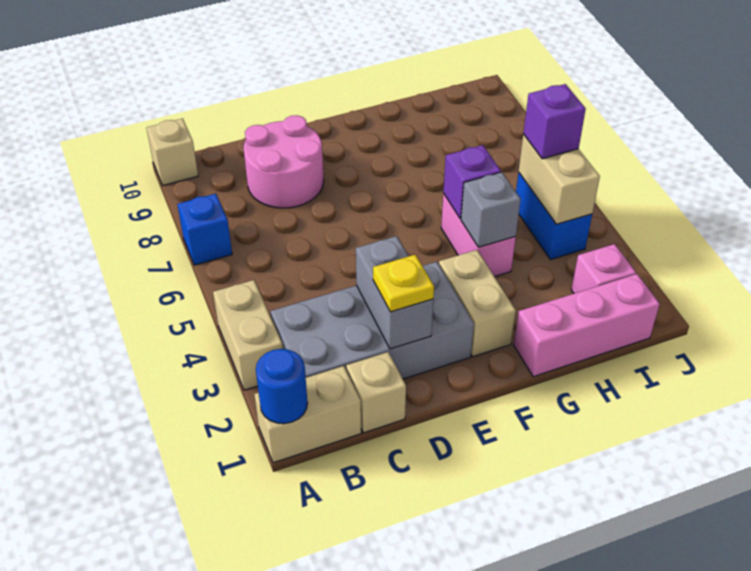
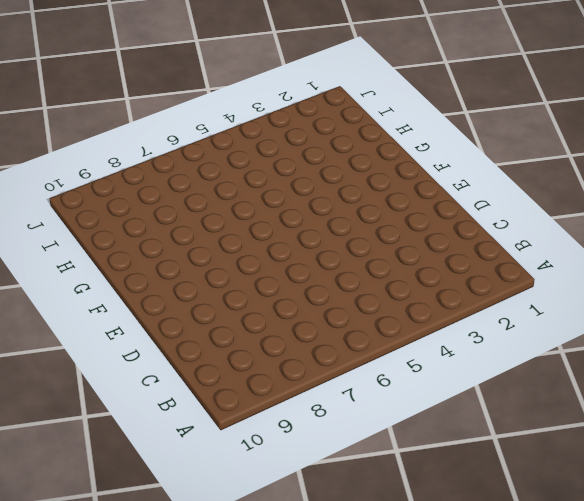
none -> tan brick A1:B1 level 1
none -> tan brick A3:A4 level 1
none -> blue brick A7 level 1

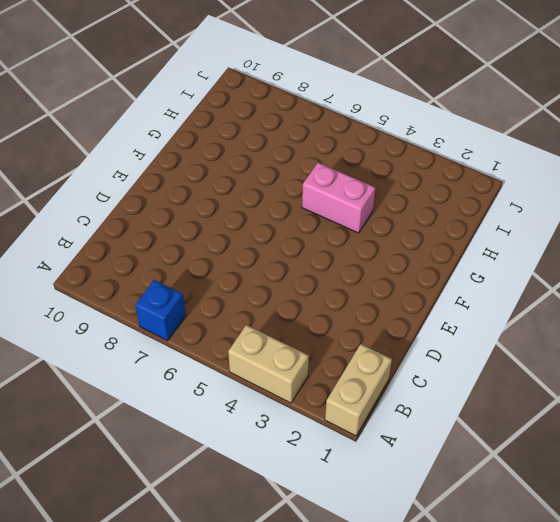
none -> tan brick A10 level 1
none -> grey brick B2:E3 level 1
none -> tan brick C1 level 1

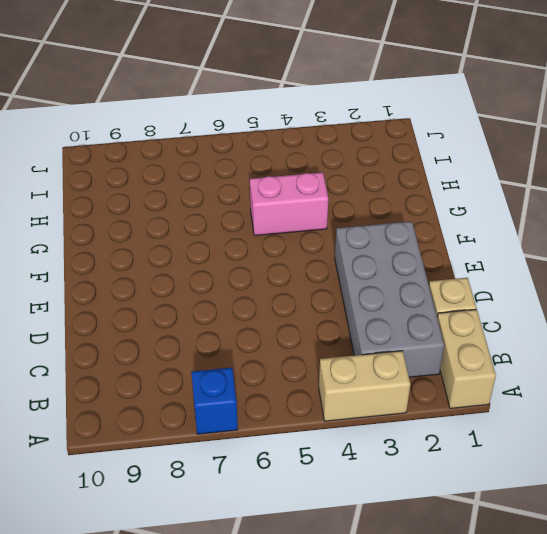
none -> tan brick A10 level 1
none -> pink round brick C8:D9 level 1
none -> tan brick F2:F3 level 1

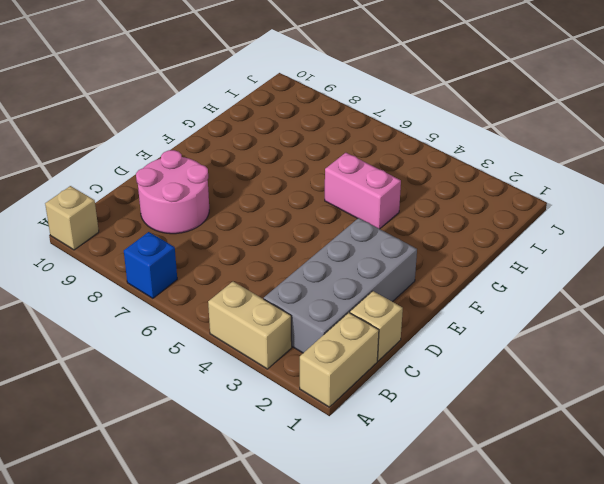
none -> tan brick F2:F3 level 1
none -> pink brick G1:I1 level 1
none -> pink brick I2 level 1

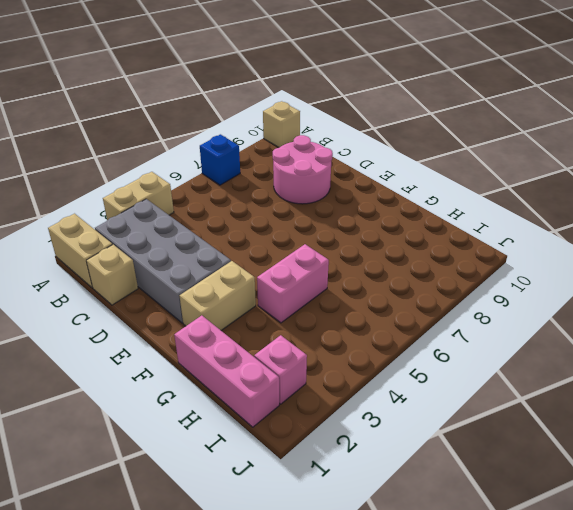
none -> blue brick I4:I5 level 1
none -> blue round brick A1 level 2
none -> grey brick D2:D3 level 2

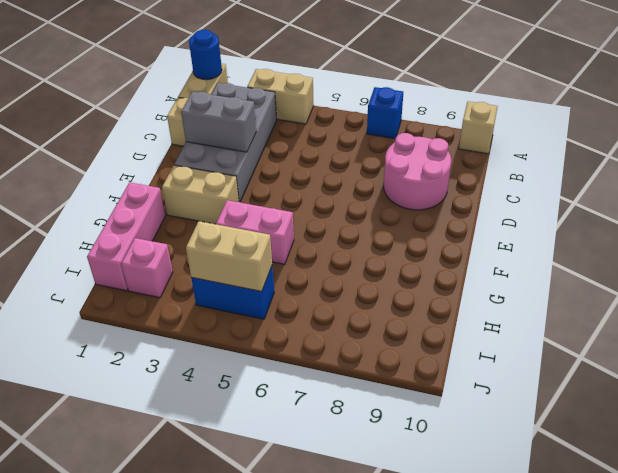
none -> grey brick G4 level 2
none -> purple brick G5 level 2
none -> yellow plate D2 level 3

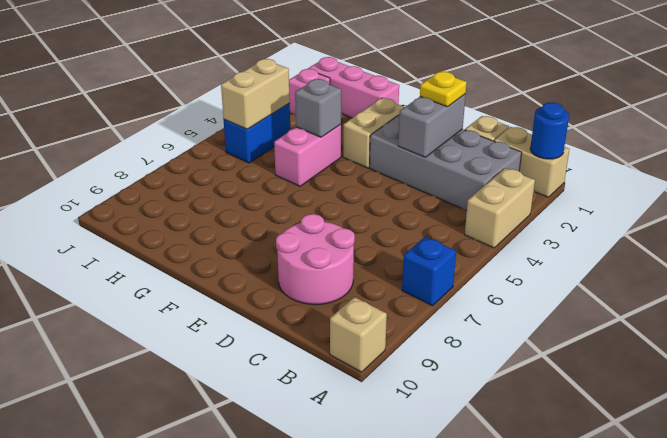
none -> purple brick G5 level 2
none -> purple brick I5 level 3

